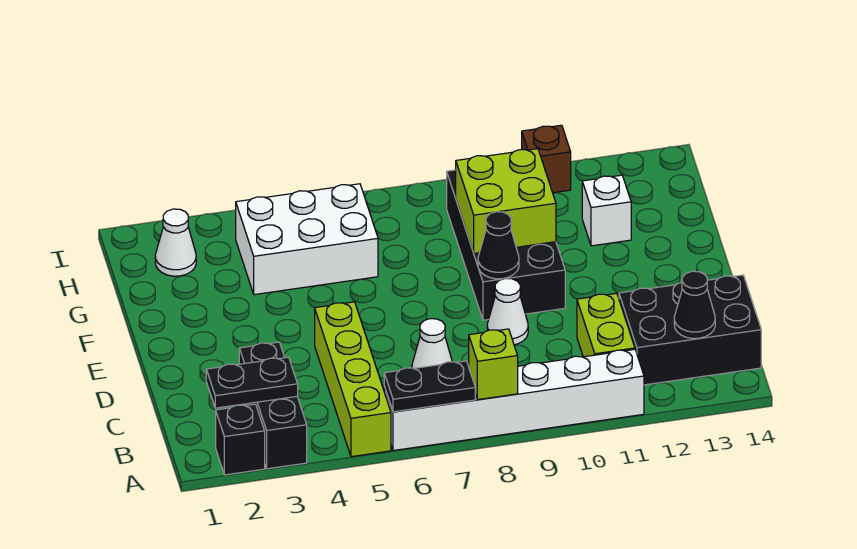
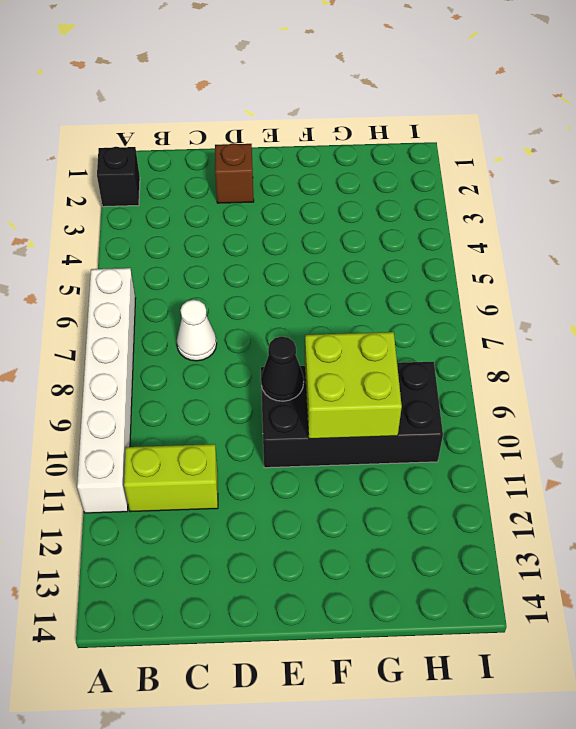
brown brick D2 level 1 -> brown brick I11 level 1
none -> black brick A3:C3 level 1
none -> lime brick A5:D5 level 1
none -> black brick B12:C14 level 1

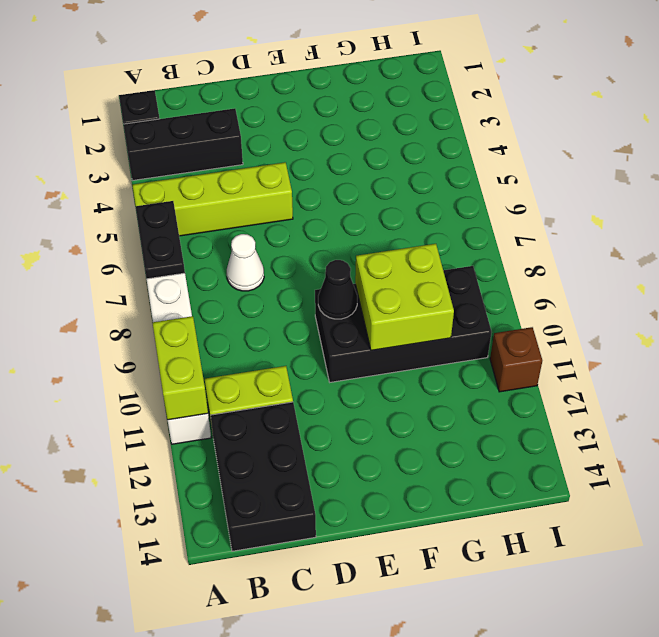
lime brick A10:A11 level 2 -> none
none -> white cone D9 level 1
none -> white brick G4:H6 level 1
none -> white brick G12 level 1

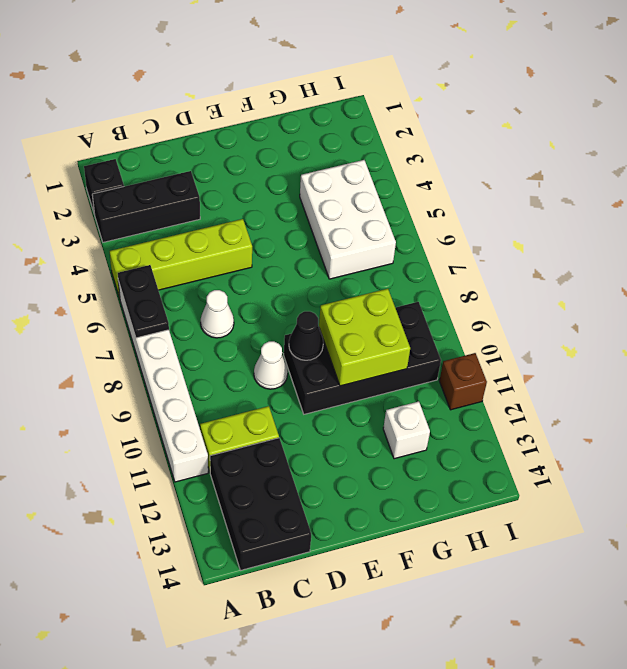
none -> white cone H2 level 1
none -> lime brick A8 level 2
none -> black plate B2:B3 level 2

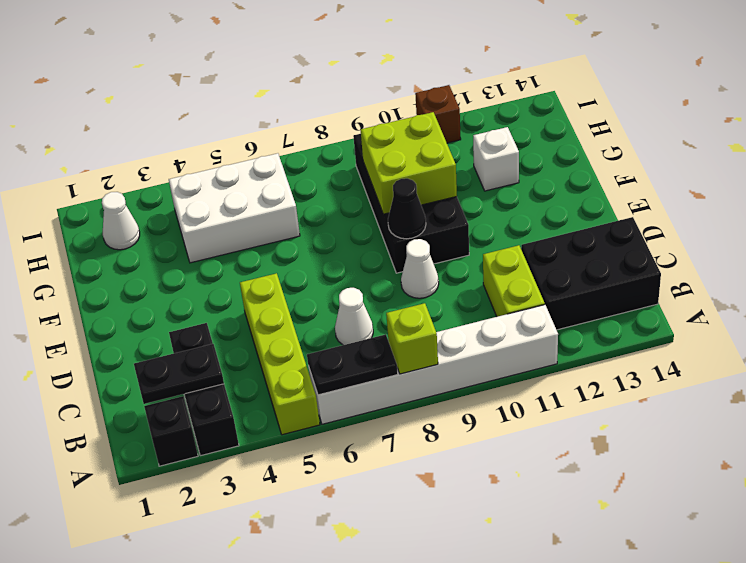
none -> black cone B13 level 2

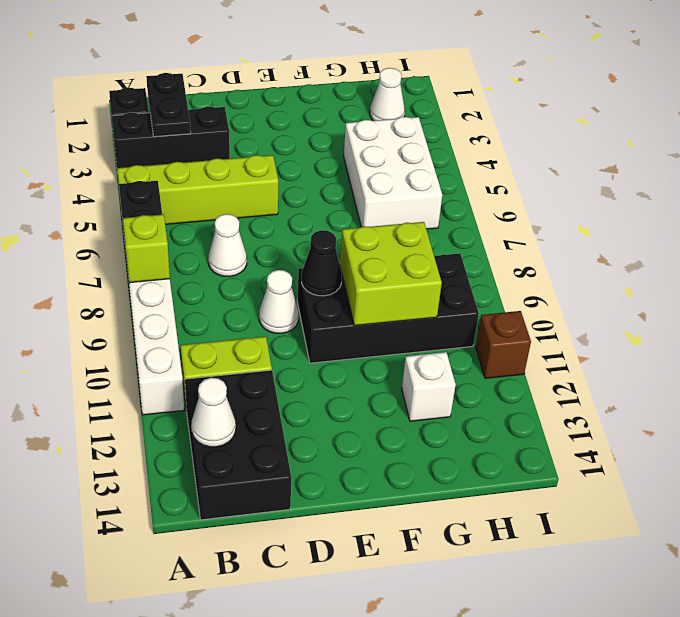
white cone B13 level 2 -> black cone B13 level 2

